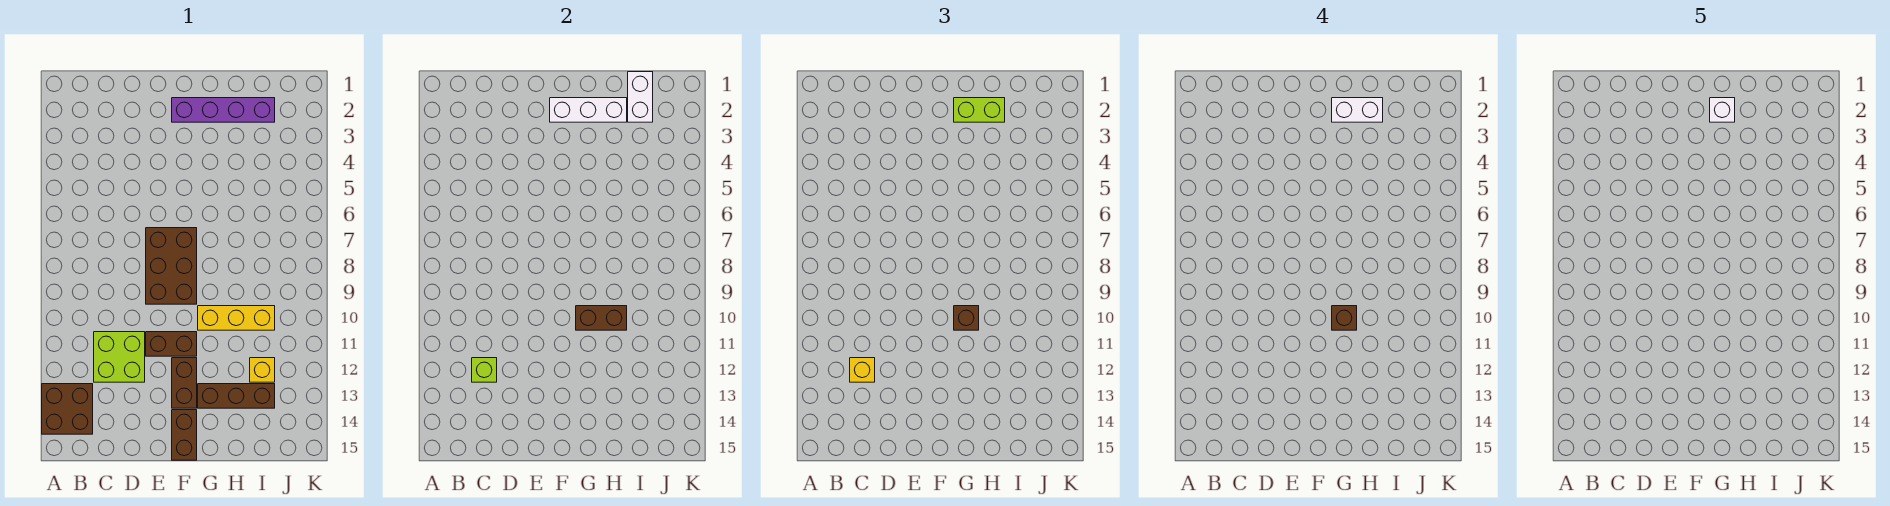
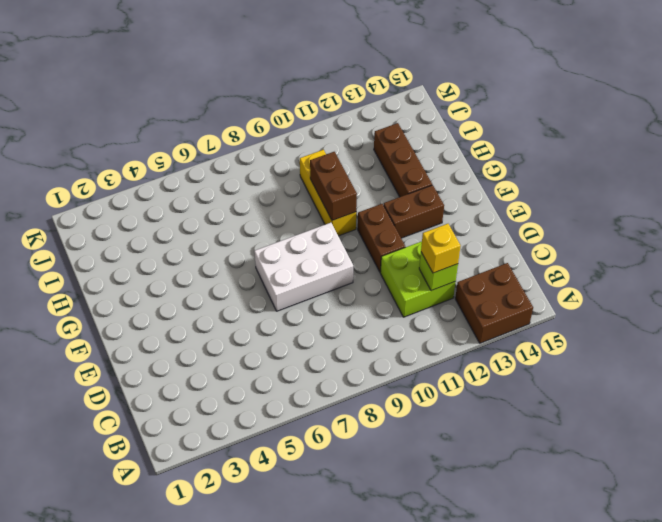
white brick E7:F9 level 1 -> brown brick E7:F9 level 1
none -> purple brick F2:I2 level 1
none -> brown brick F14:F15 level 1
none -> yellow brick I12 level 1

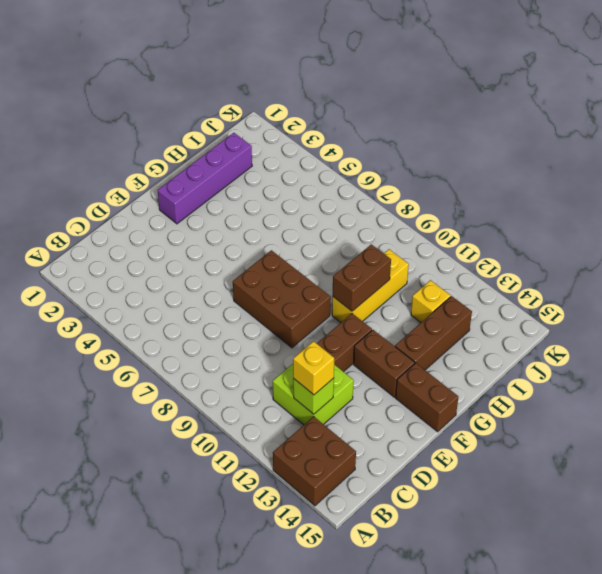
none -> white brick F2:H2 level 2
none -> white brick I1:I2 level 2
none -> lime brick G2:H2 level 3

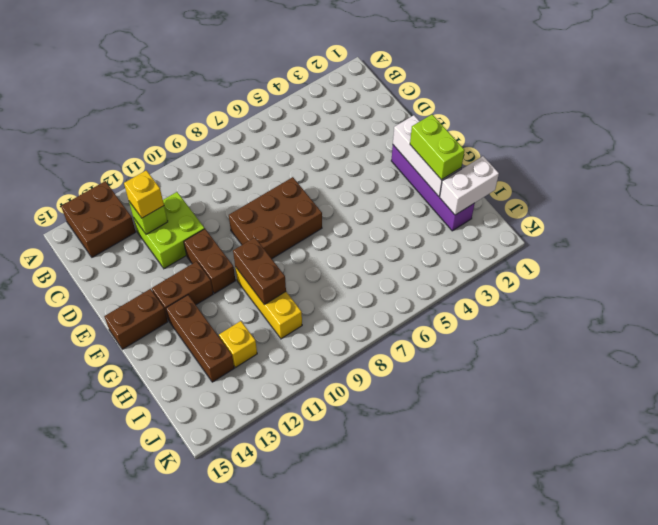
none -> brown brick G10 level 3
none -> white brick G2:H2 level 4
none -> brown brick G10 level 4

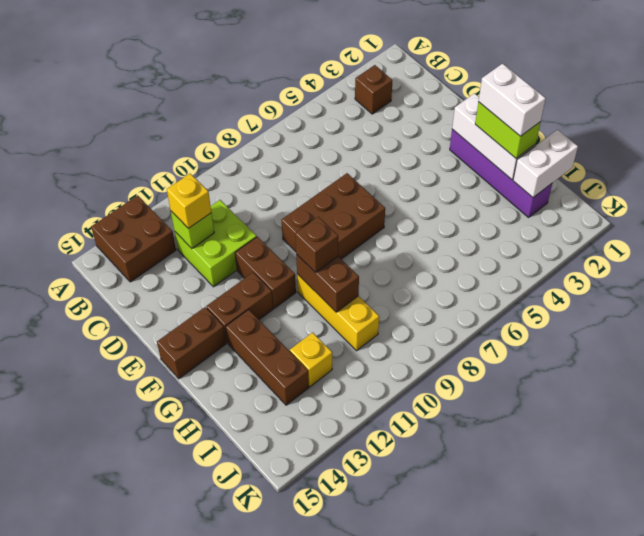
brown brick B3 level 1 -> brown brick G10 level 4
none -> white brick G2 level 5

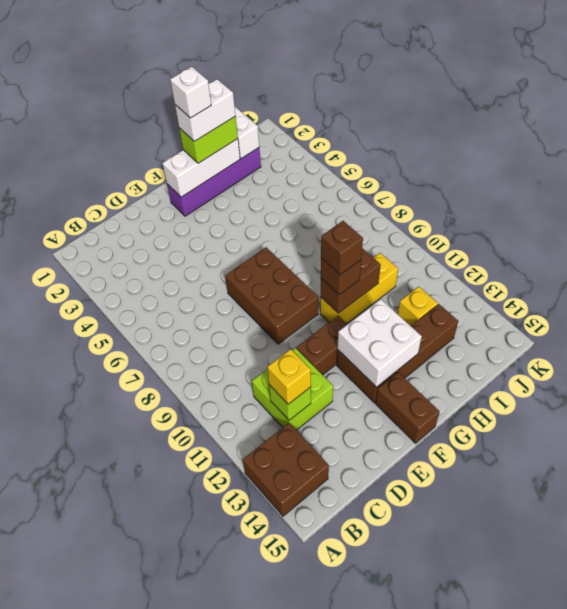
white brick F12:G13 level 2 -> none

